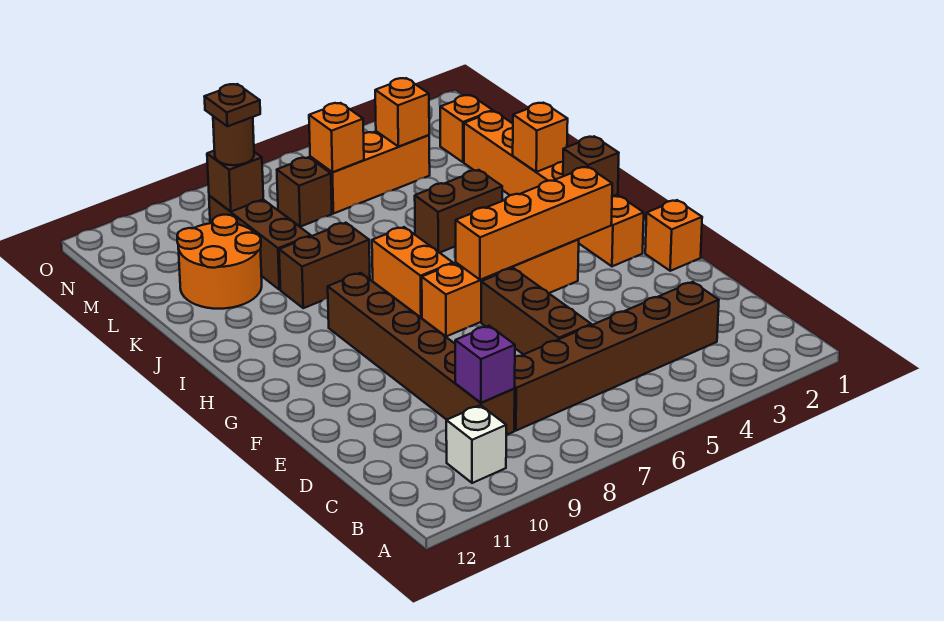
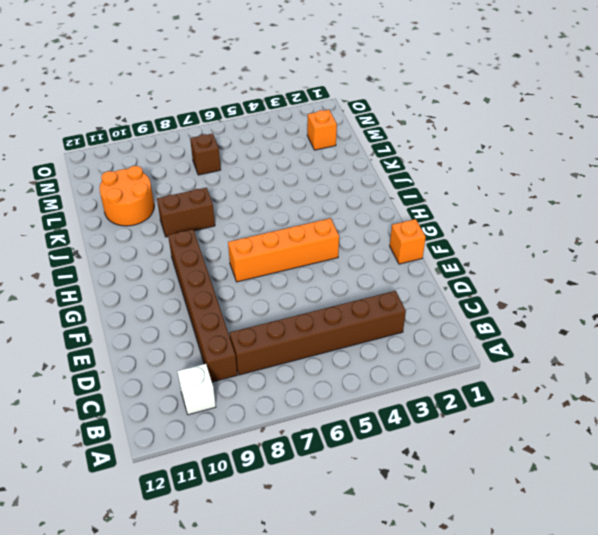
none -> brown brick D6:F6 level 1
none -> orange brick G2:L2 level 1
none -> orange brick H7:I7 level 1

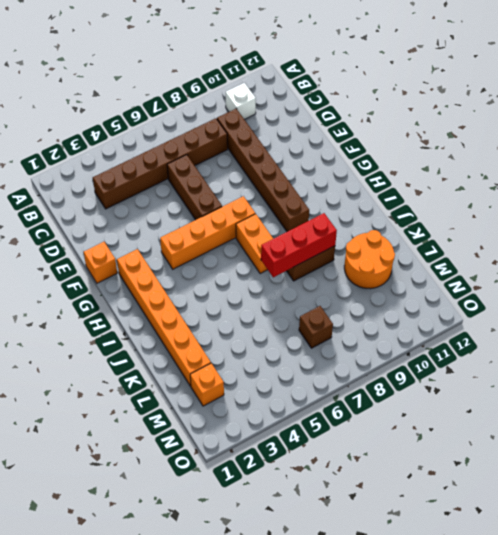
red brick J7:J9 level 2 -> none
none -> brown brick J4:J5 level 1
none -> brown brick K9:M9 level 1
none -> orange brick M4:M6 level 1

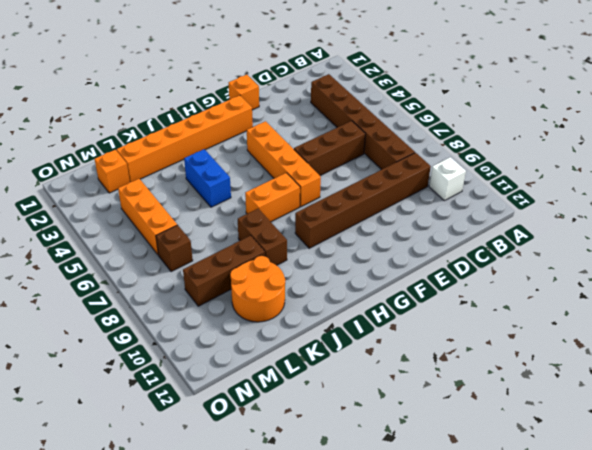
blue brick J4:J5 level 1 -> brown brick J4:J5 level 1
none -> purple brick C9 level 2
none -> orange brick G3:G6 level 2
none -> brown brick H2 level 2

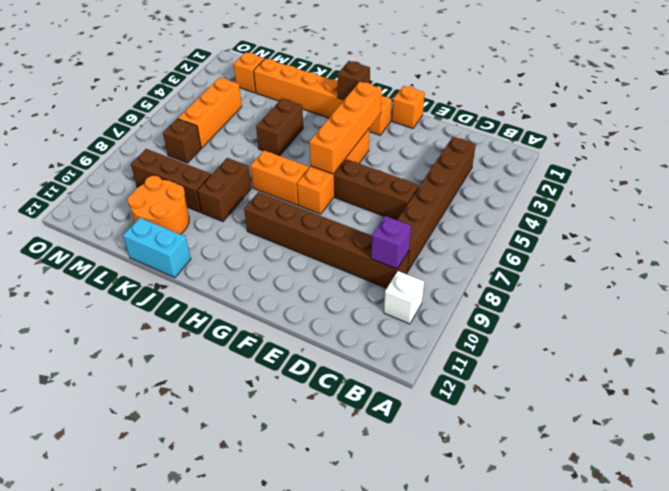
cyan brick J12:K12 level 1 -> none
none -> orange brick J2 level 2
none -> orange brick M4 level 2
none -> orange brick M6 level 2

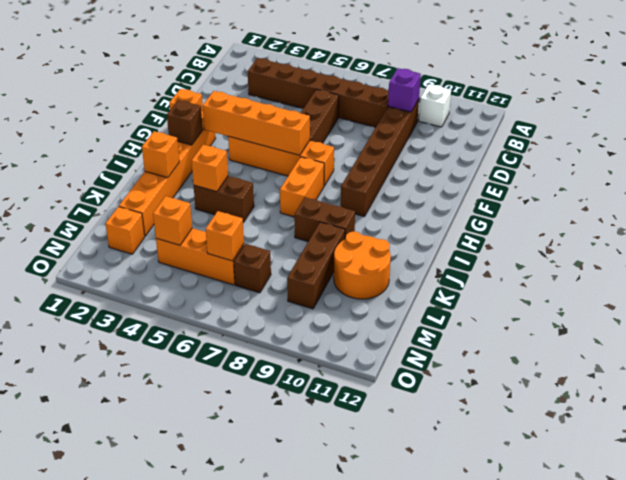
orange brick J4 level 2 -> none
none -> brown brick M9 level 2
none -> brown round brick M9 level 3
none -> brown plate M9 level 4

